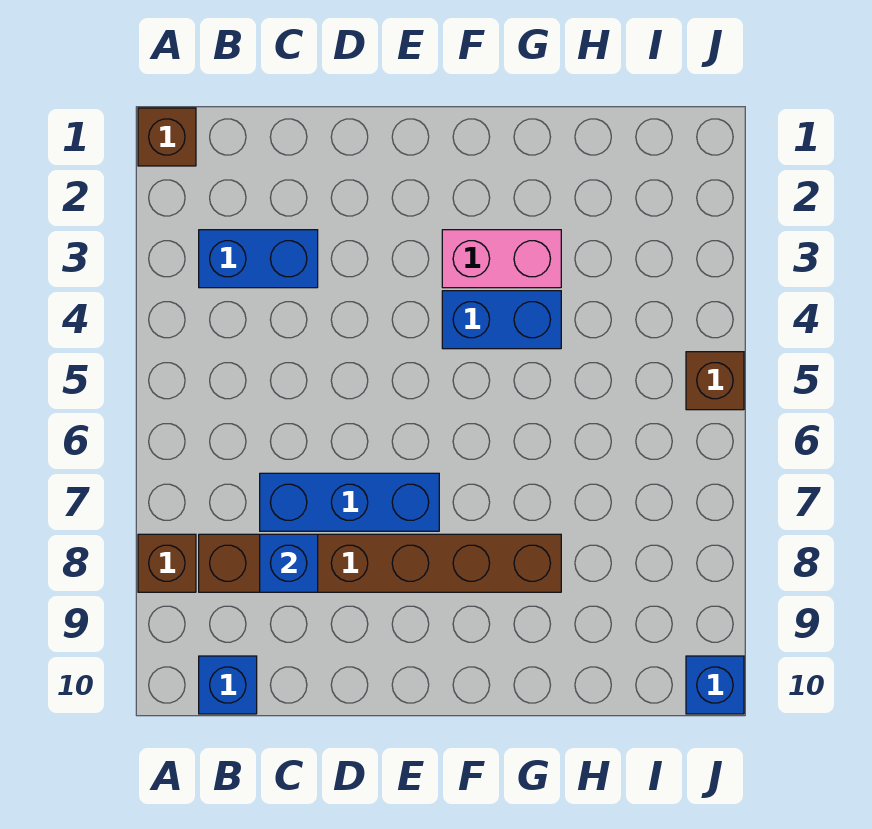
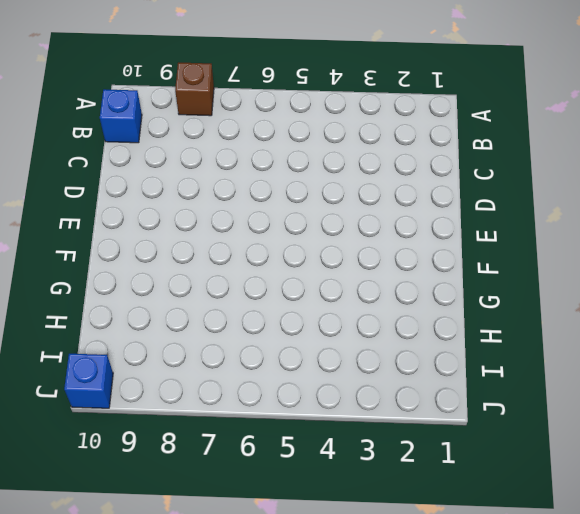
none -> brown brick A1 level 1
none -> blue brick B3:C3 level 1

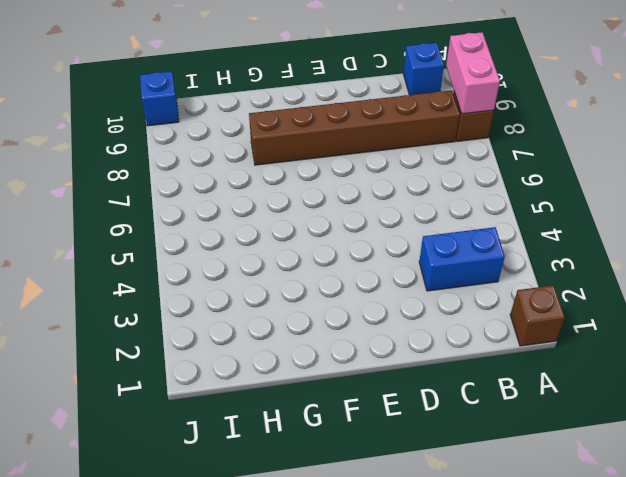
pink brick A8:A9 level 2 -> pink brick F3:G3 level 1
none -> blue brick C7:E7 level 1
none -> blue brick F4:G4 level 1

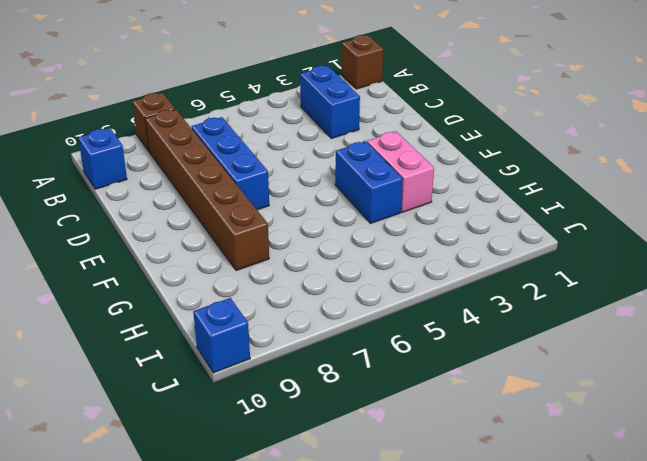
none -> brown brick J5 level 1
none -> blue brick C8 level 2

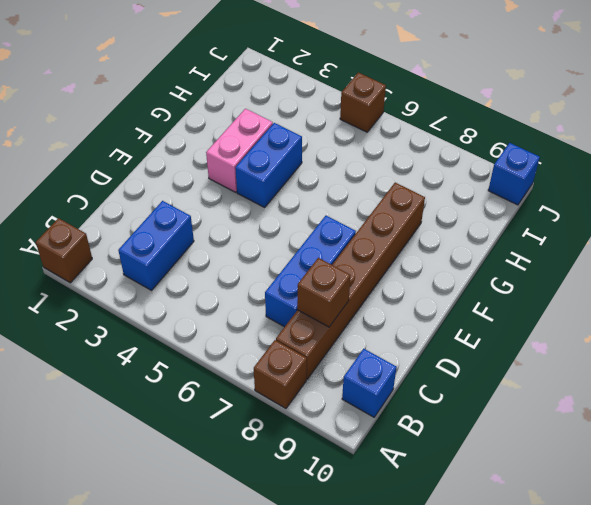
brown brick C8 level 2 -> blue brick C8 level 2

